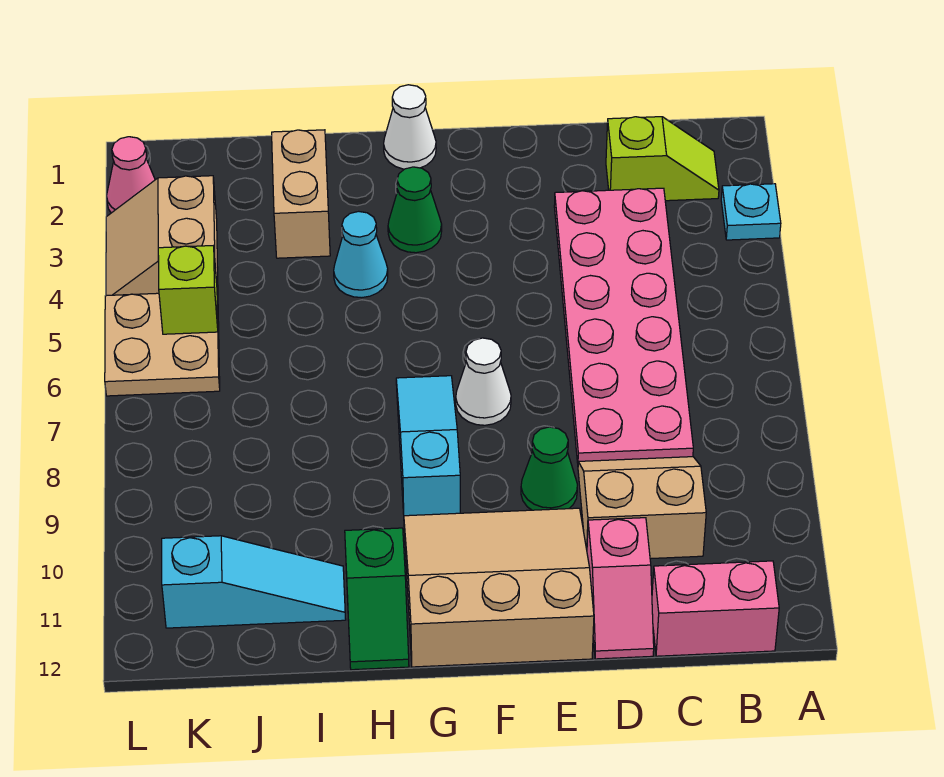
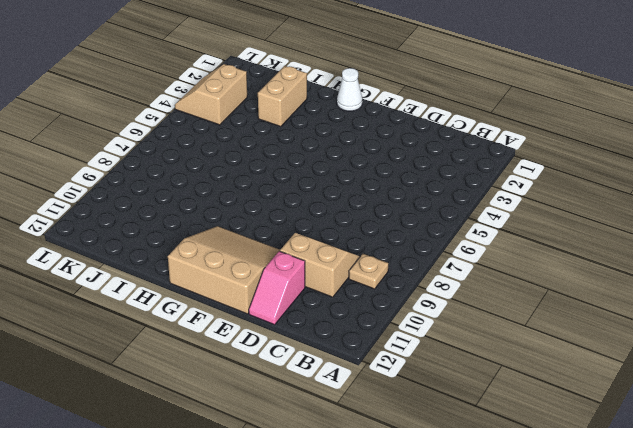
tan plate B9 level 1 -> none
none -> cyan plate A3 level 1
none -> lime slope B2:C2 level 1 top C
none -> pink brick B12:C12 level 1

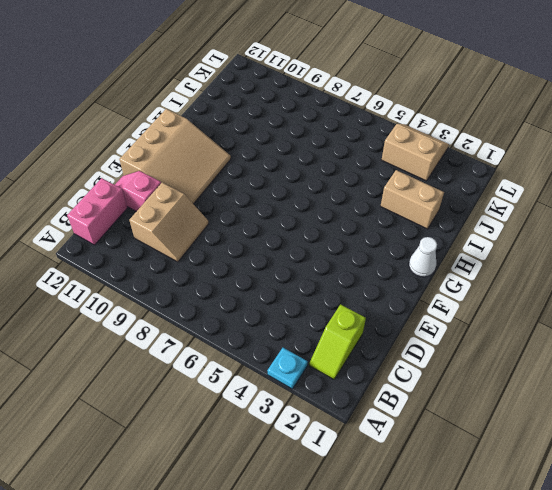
none -> pink plate C3:D8 level 1
none -> green cone E9 level 1
none -> white cone F7 level 1

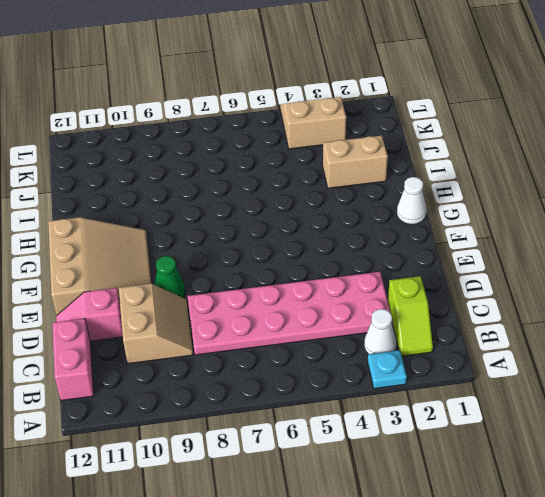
white cone B3 level 1 -> white cone F7 level 1
none -> green cone G3 level 1
none -> cyan slope G7:G9 level 1 top 9
none -> cyan cone H4 level 1

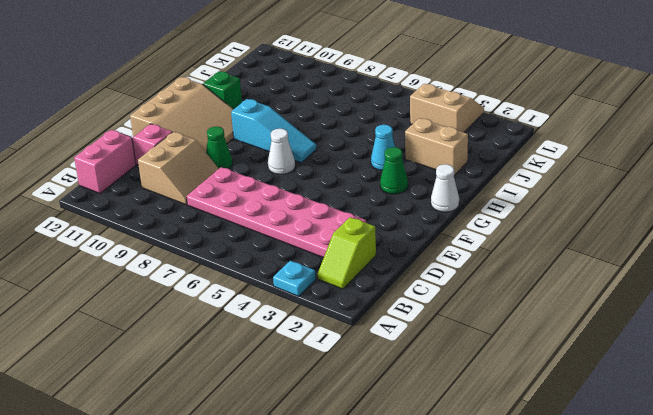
none -> cyan slope I11:K11 level 1 top K
none -> tan plate K5:L6 level 1
none -> pink cone L2 level 1

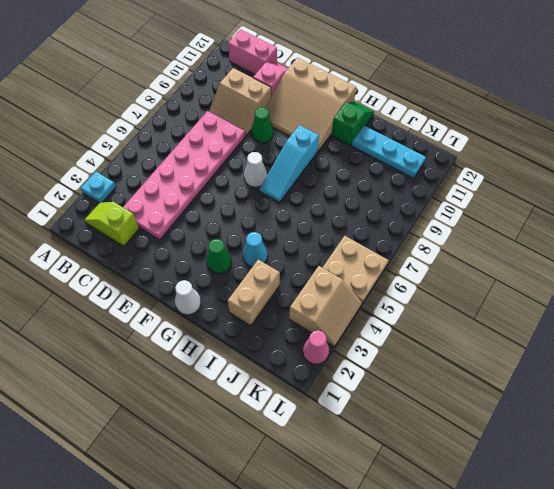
cyan plate I11:K11 level 1 -> cyan slope I11:K11 level 1 top K
none -> lime brick K5 level 2

